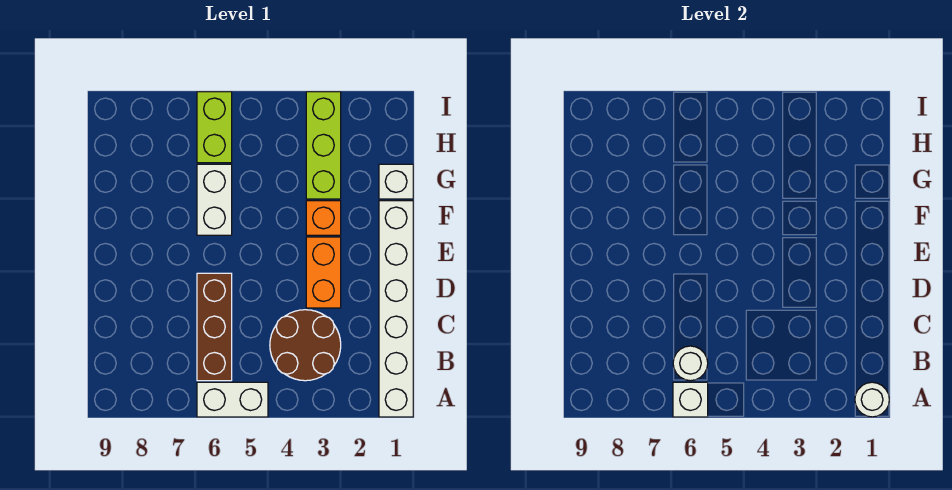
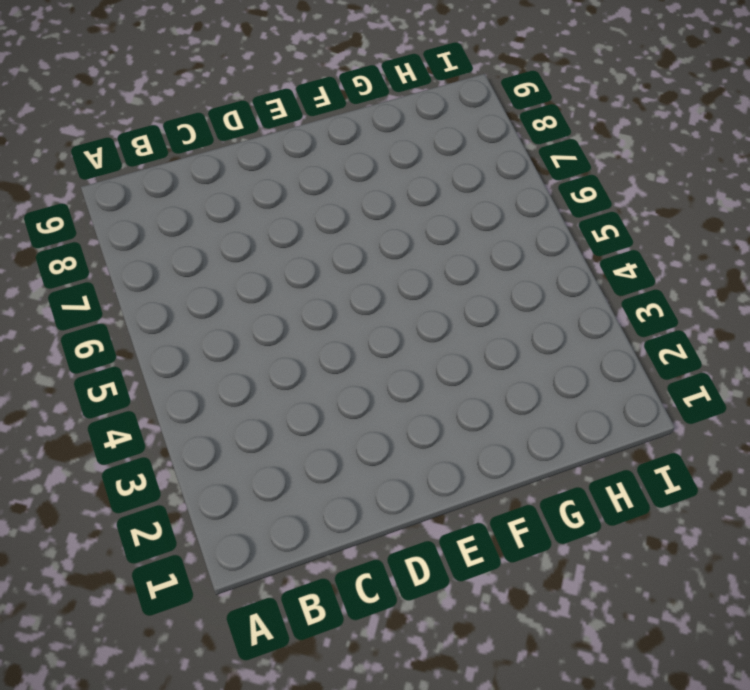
none -> white brick A1:F1 level 1
none -> white brick A5:A6 level 1
none -> brown round brick B3:C4 level 1

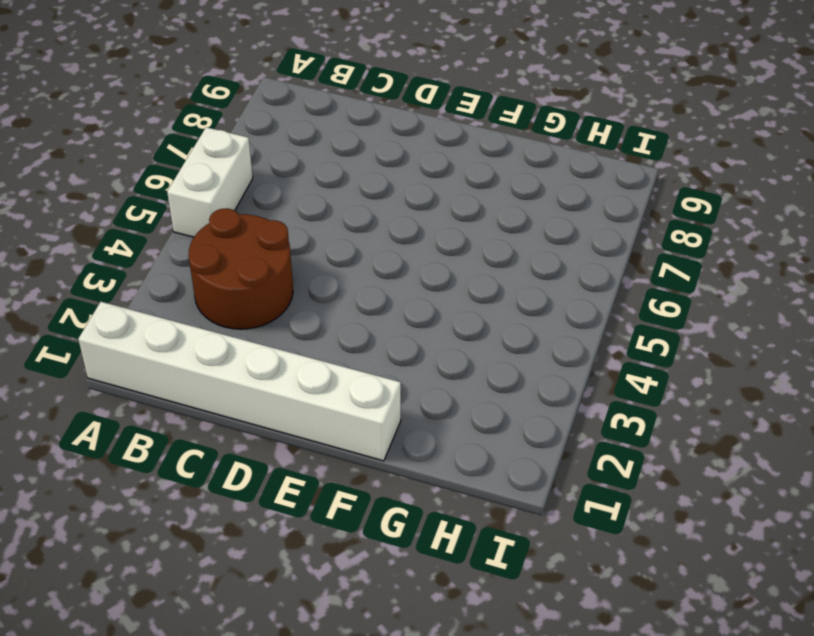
none -> brown brick B6:D6 level 1
none -> orange brick D3:E3 level 1
none -> orange brick F3 level 1

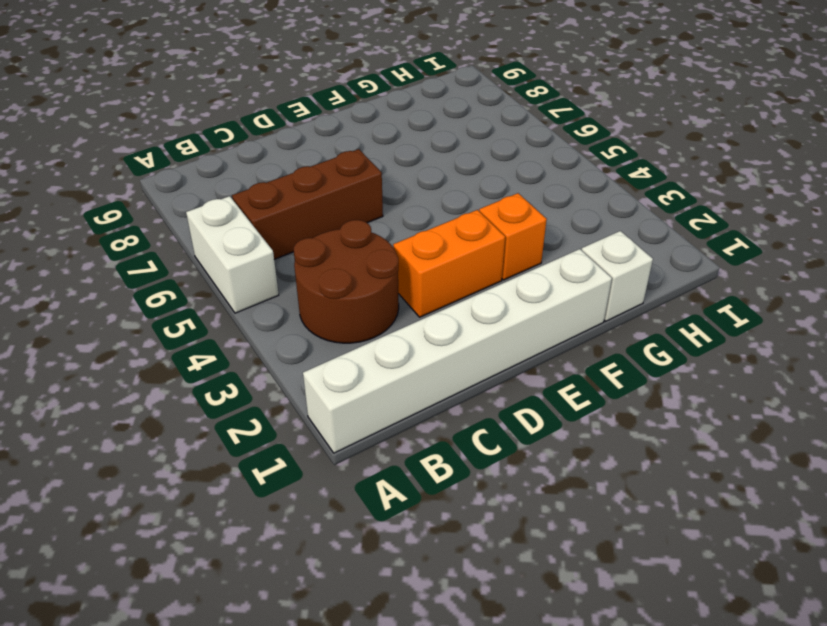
none -> white brick F6:G6 level 1
none -> lime brick G3:I3 level 1
none -> lime brick H6:I6 level 1

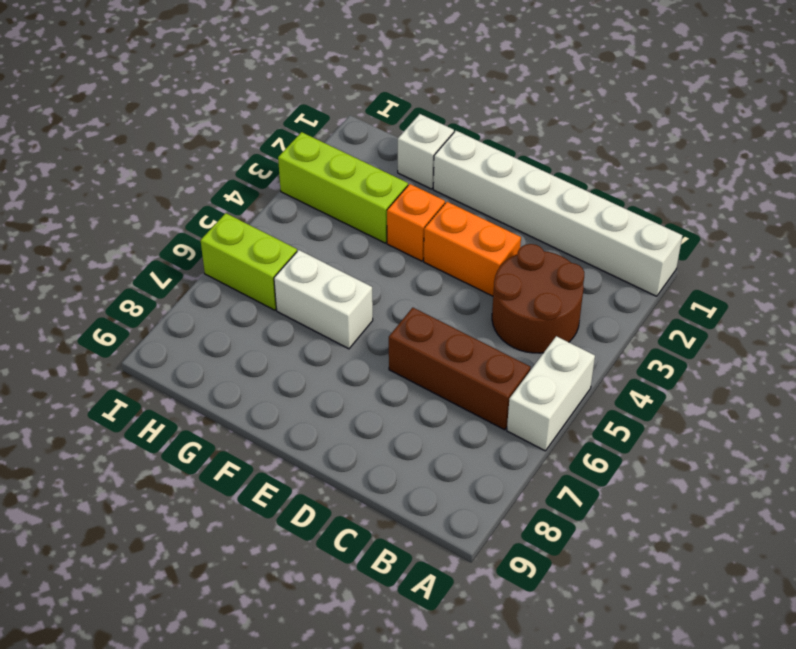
none -> white round brick A1 level 2
none -> white brick A6 level 2
none -> white round brick B6 level 2

